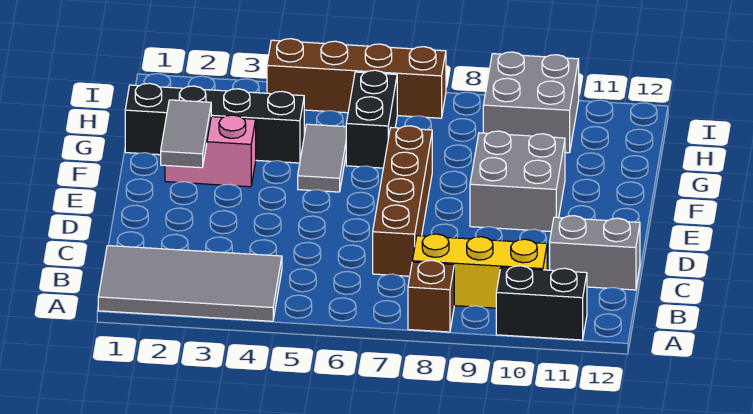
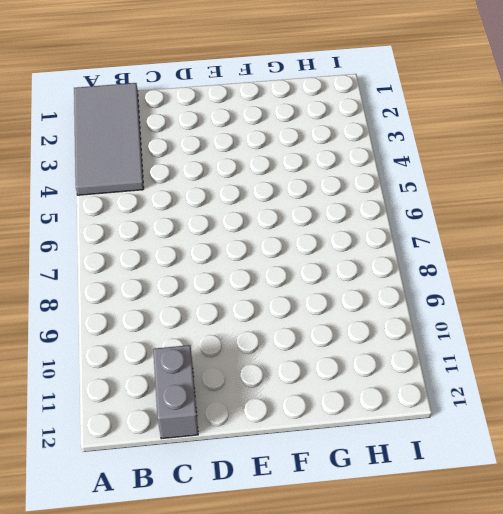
none -> brown brick A8 level 1
none -> black brick A10:A11 level 1
none -> yellow brick B8:B10 level 1

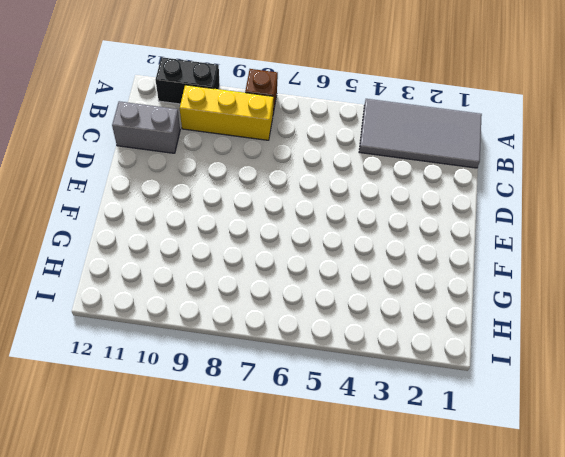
none -> brown brick C7:F7 level 1
none -> grey brick E9:F10 level 1
none -> pink brick F2:F3 level 1

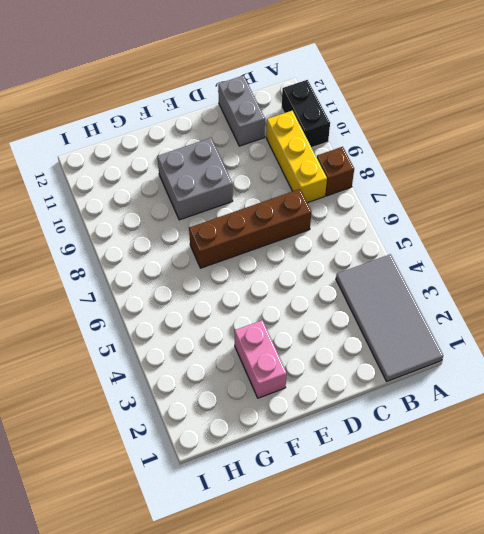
none -> grey tile F5:G5 level 1
none -> black brick G1:G4 level 1
none -> black brick G6:H6 level 1

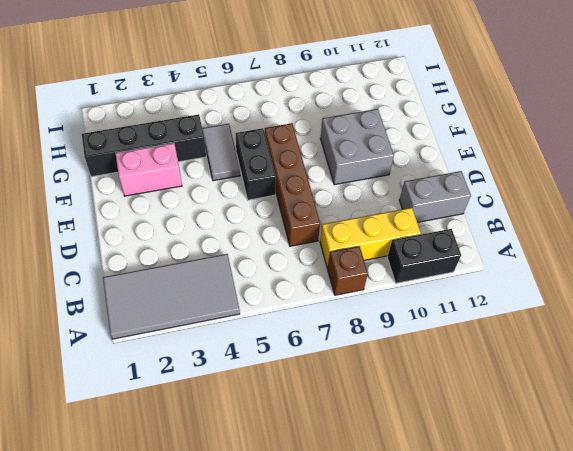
black brick E6:F6 level 1 -> black brick G6:H6 level 1
none -> grey brick H9:I10 level 1
none -> brown brick I4:I7 level 1
none -> grey tile E2:F2 level 2

